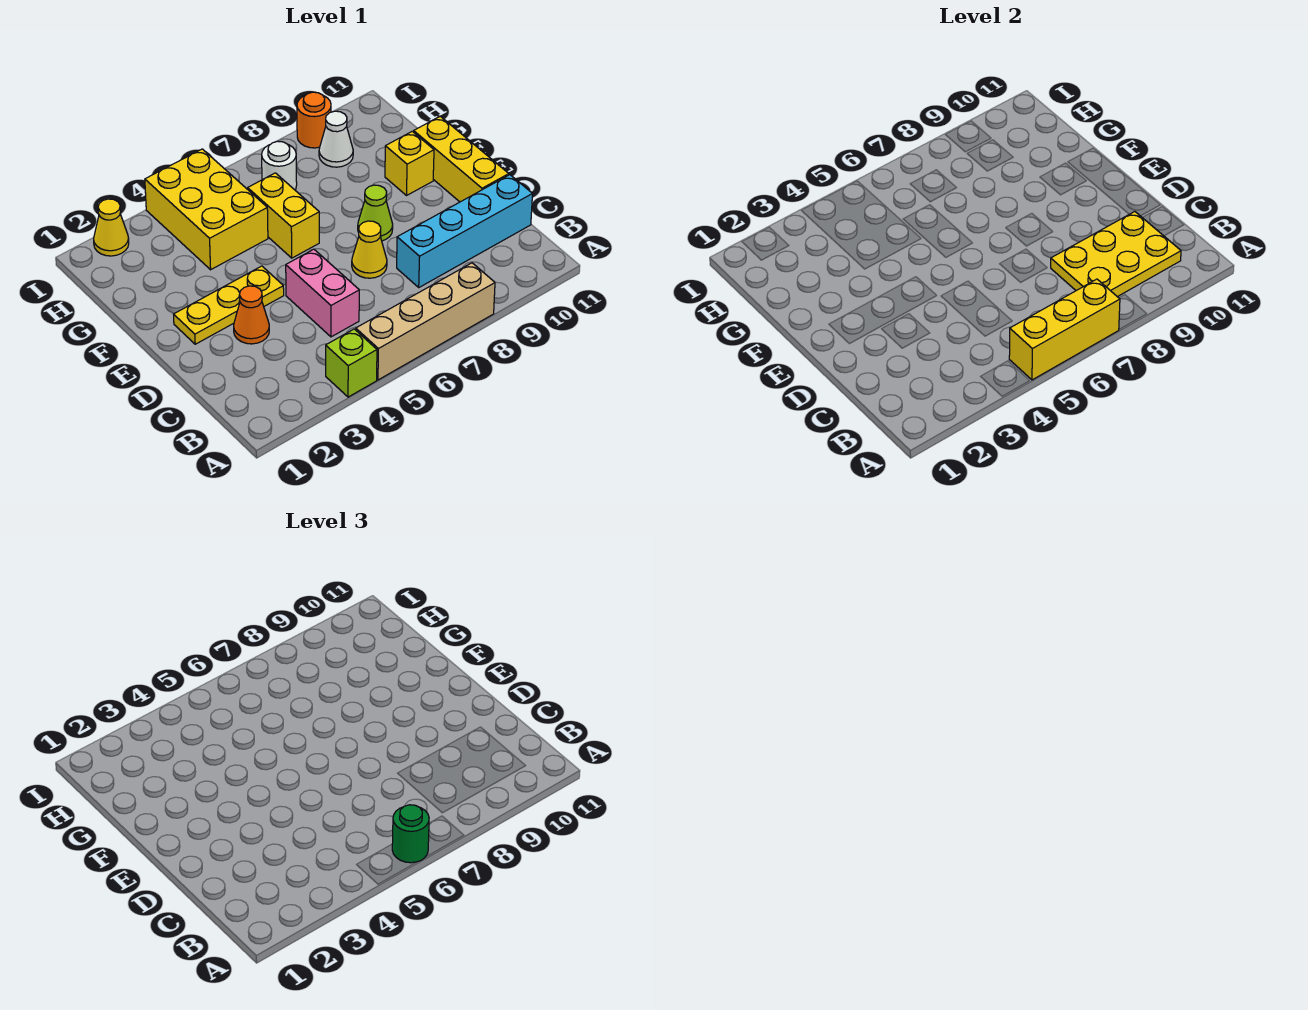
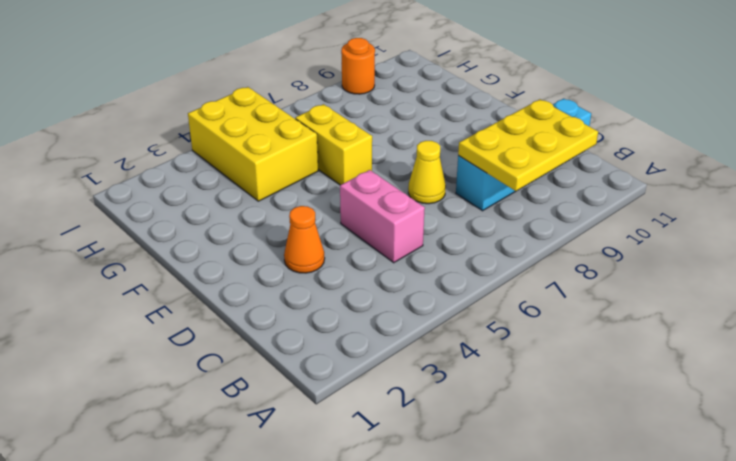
none -> lime brick A4 level 1
none -> tan brick A5:A8 level 1
none -> yellow brick D11:F11 level 1

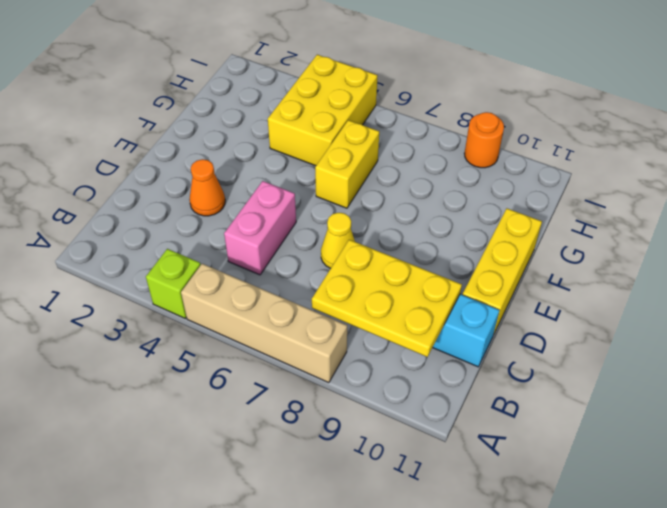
none -> yellow plate E2:E4 level 1
none -> lime cone E8 level 1
none -> yellow brick F10 level 1

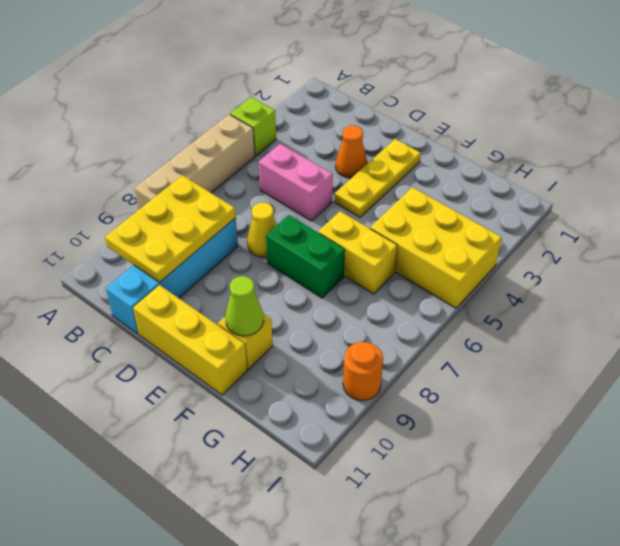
green brick E7:F7 level 1 -> none
lime cone F10 level 2 -> lime cone E8 level 1
none -> white round brick H7 level 1
none -> white cone H9 level 1
none -> yellow cone I2 level 1

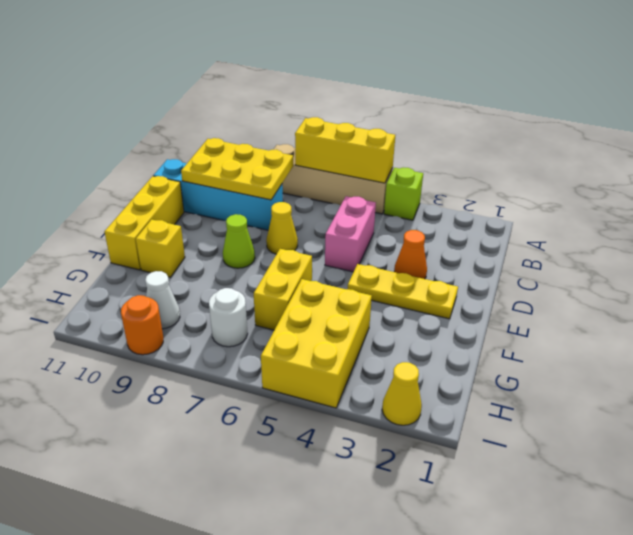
none -> green round brick A6 level 3

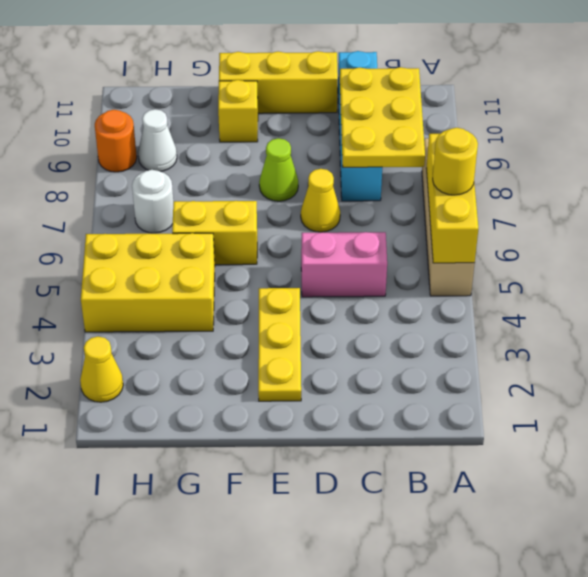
yellow round brick A6 level 3 -> green round brick A6 level 3
none -> lime brick A4 level 1
none -> orange cone D3 level 1

